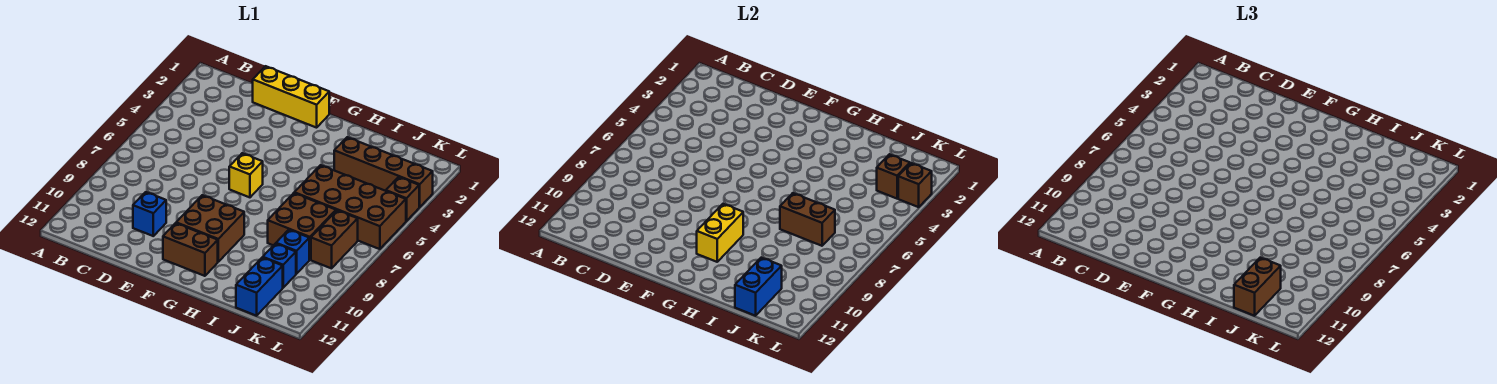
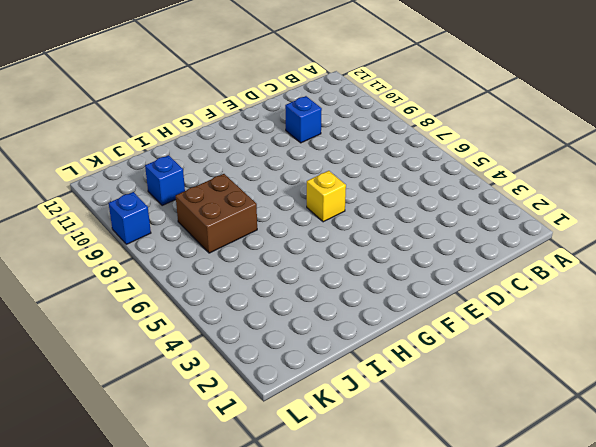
blue brick L9 level 1 -> blue brick J9 level 1
none -> yellow brick D1:F1 level 1
none -> brown brick F9:G10 level 1
none -> brown brick F11:G11 level 1

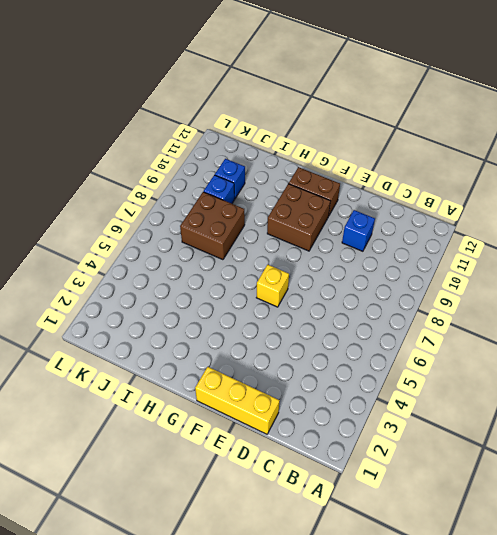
none -> brown brick I3:L3 level 1
none -> brown brick I5:L6 level 1
none -> blue brick J11:J12 level 1

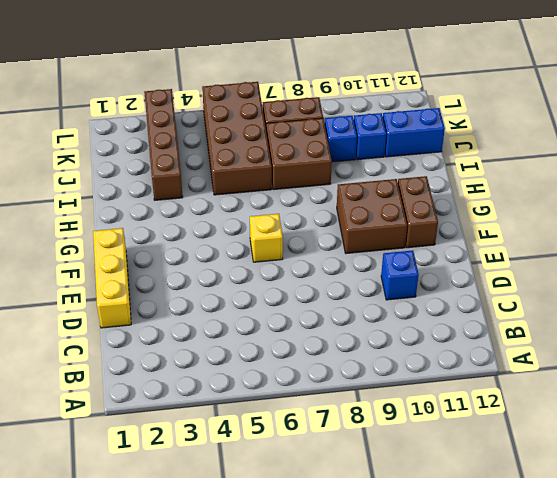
none -> brown brick L4 level 1
none -> yellow brick G9:G10 level 2
none -> brown brick I7:J7 level 2

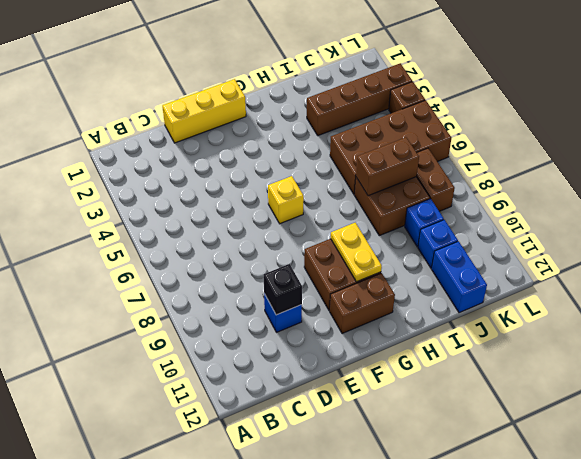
black brick D10 level 2 -> none
yellow plate G9:G10 level 2 -> yellow brick G9:G10 level 2
none -> blue brick J11:J12 level 2
none -> brown brick K3 level 2
none -> brown brick L3 level 2

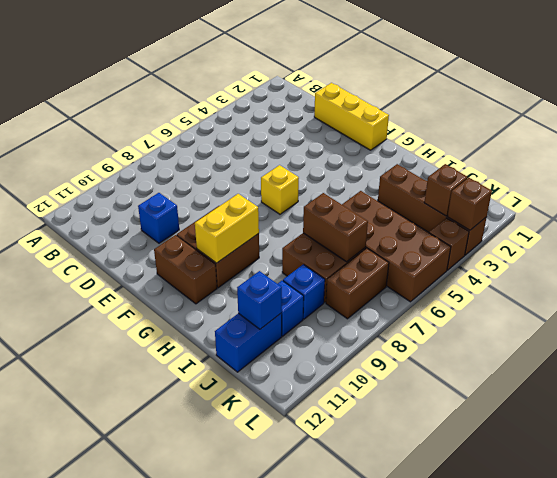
blue brick J11 level 2 -> blue brick J11:J12 level 2
none -> brown brick J11:J12 level 3

